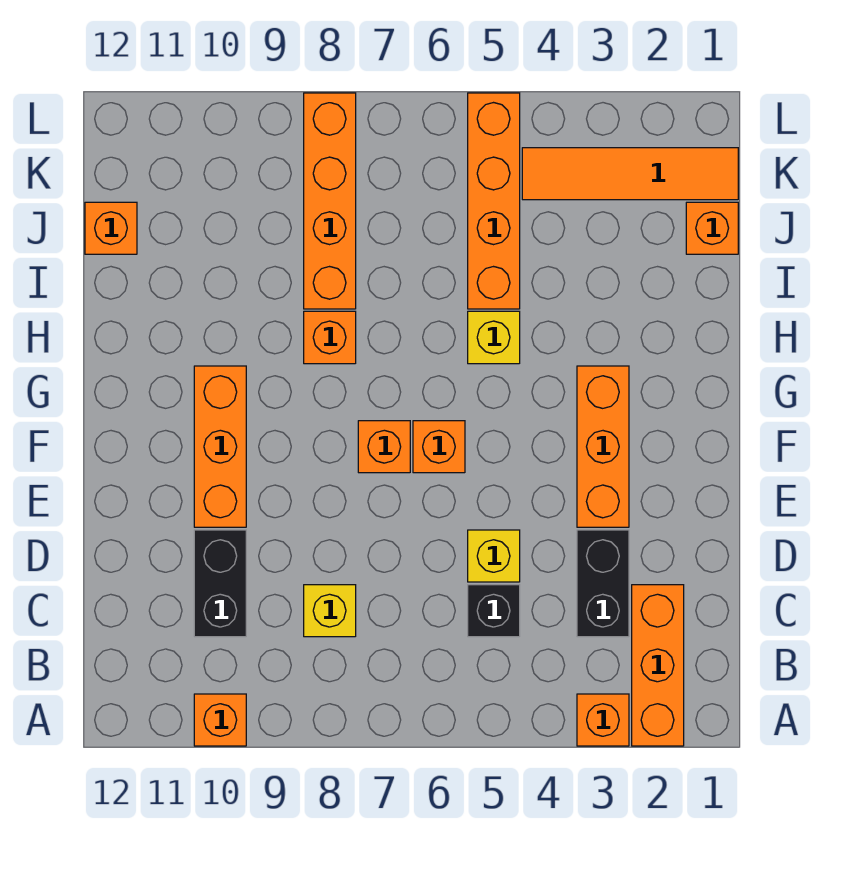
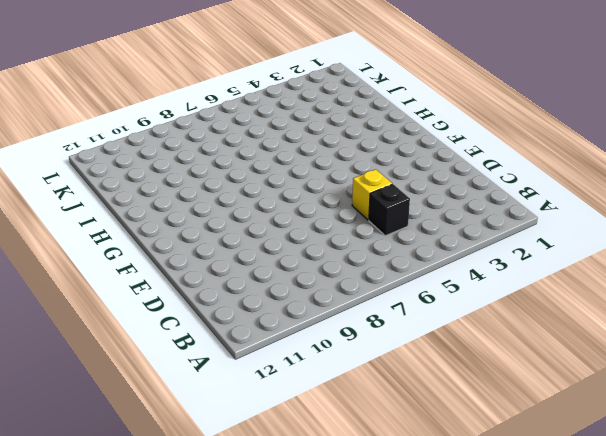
none -> orange brick A2:C2 level 1
none -> orange brick A3 level 1
none -> orange brick A10 level 1

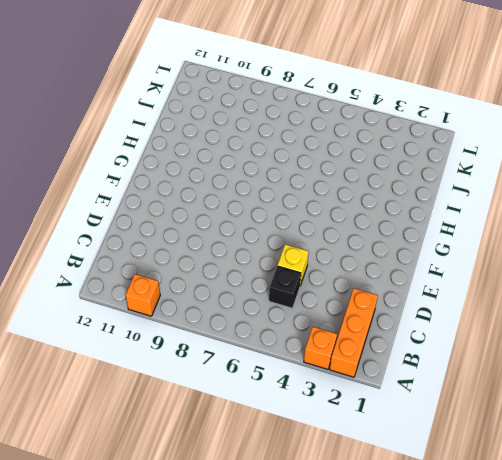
none -> black brick C3:D3 level 1
none -> yellow brick C8 level 1
none -> black brick C10:D10 level 1

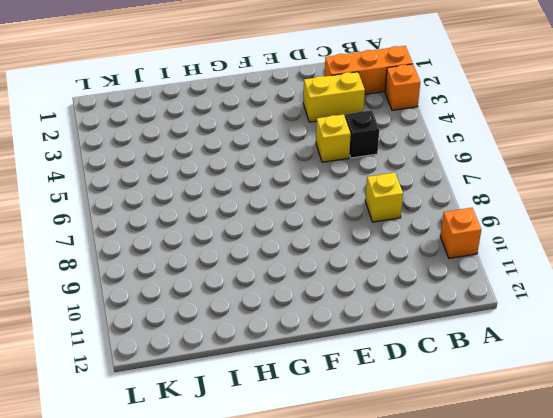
yellow brick C3:D3 level 1 -> black brick C3:D3 level 1
none -> black brick C10:D10 level 1
none -> orange brick E3:G3 level 1
none -> orange brick E10:G10 level 1

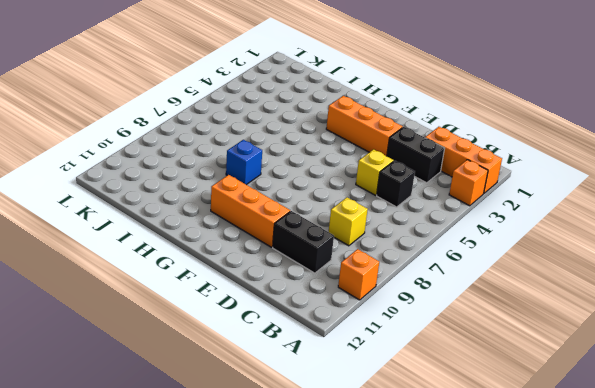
blue brick H8 level 1 -> orange brick H8 level 1
none -> orange brick F6 level 1
none -> orange brick F7 level 1
none -> yellow brick H5 level 1

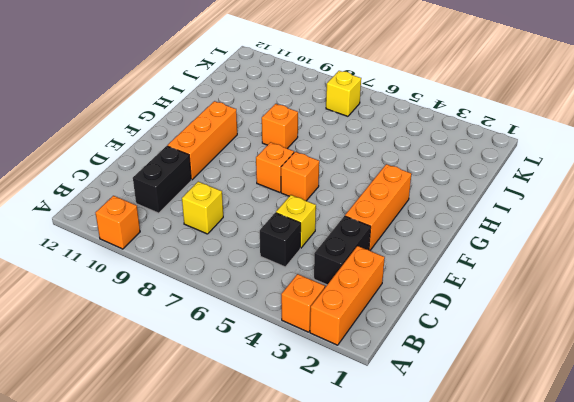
yellow brick K7 level 1 -> yellow brick H5 level 1
none -> orange brick I5:L5 level 1
none -> orange brick I8:L8 level 1
none -> orange brick J1 level 1

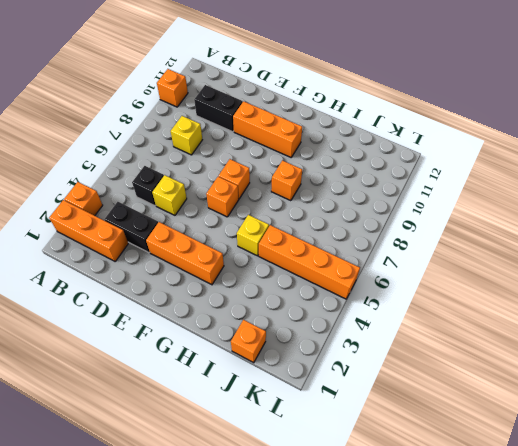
none -> orange brick I8:L8 level 1
none -> orange brick J12 level 1
none -> orange tile K1:K4 level 1

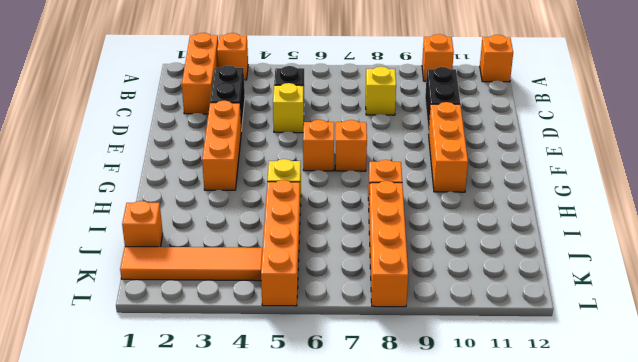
orange brick A12 level 1 -> orange brick J12 level 1

